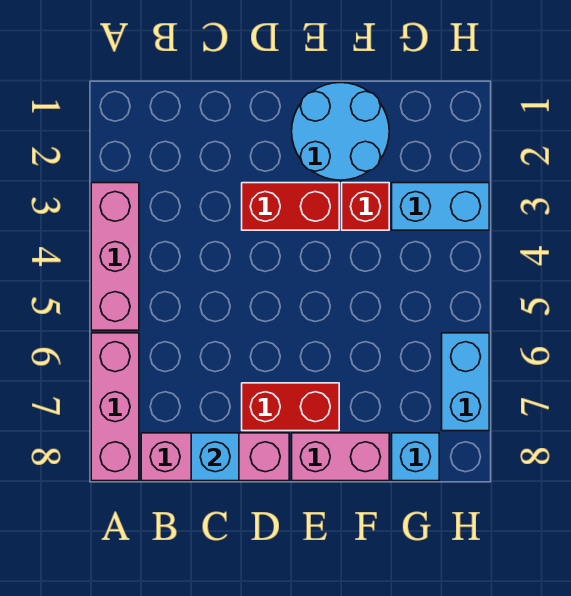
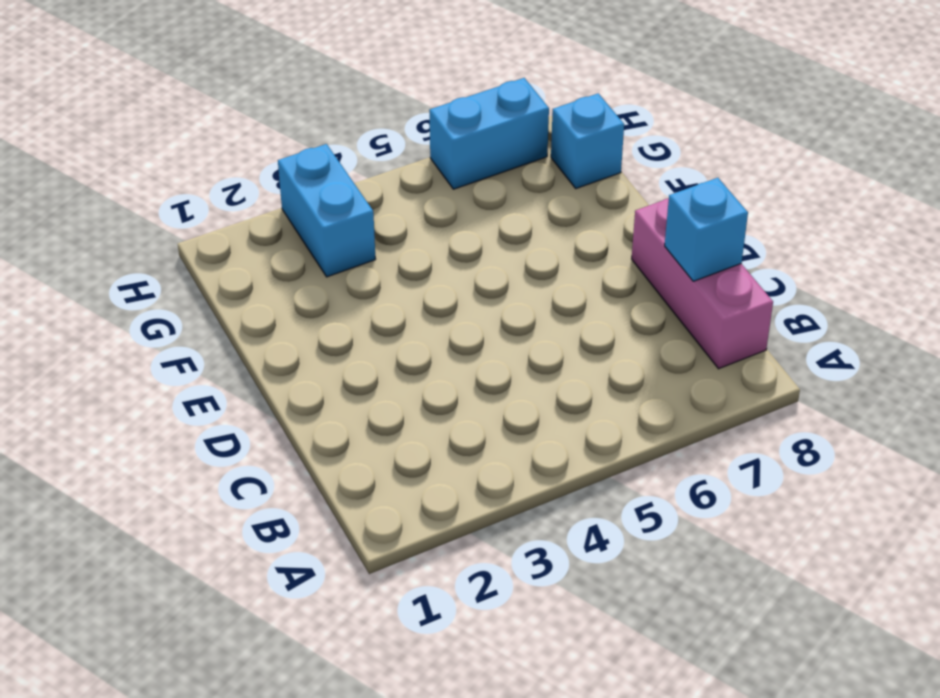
none -> pink brick A3:A5 level 1
none -> pink brick A6:A8 level 1
none -> red brick D3:E3 level 1

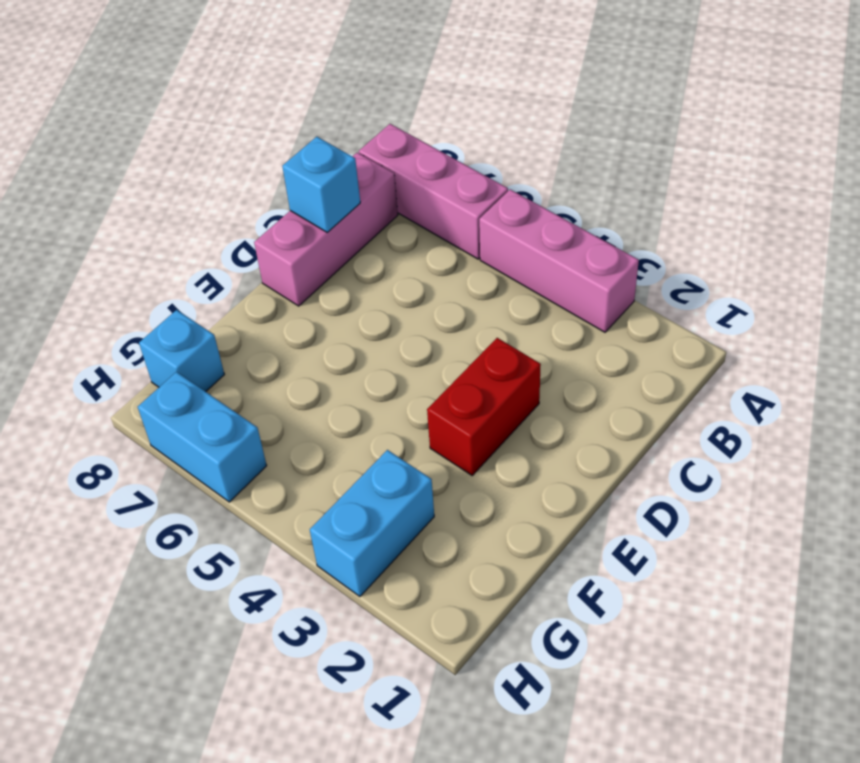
none -> red brick D7:E7 level 1
none -> cyan round brick E1:F2 level 1
none -> pink brick E8:F8 level 1

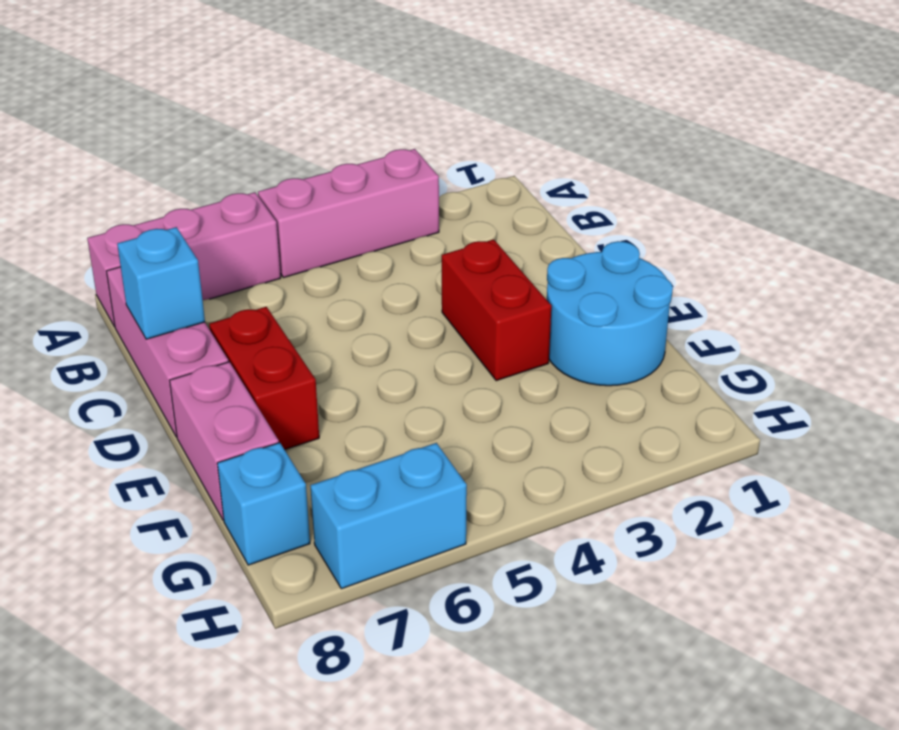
none -> red brick F3 level 1
none -> cyan brick G3:H3 level 1

